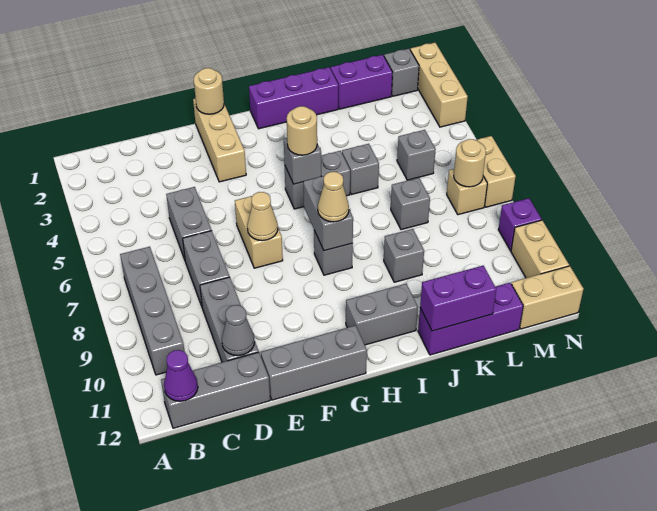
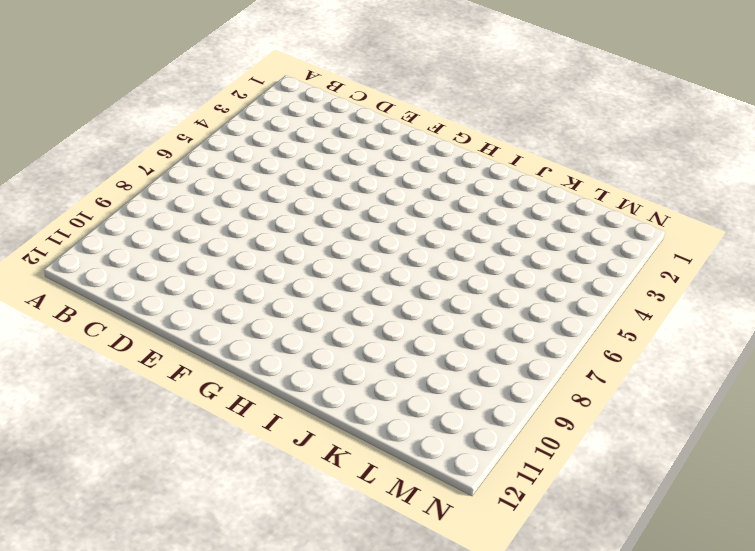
none -> grey brick B7:B10 level 1
none -> grey brick B12:D12 level 1
none -> grey brick D5:D6 level 1
none -> grey brick D7:D8 level 1

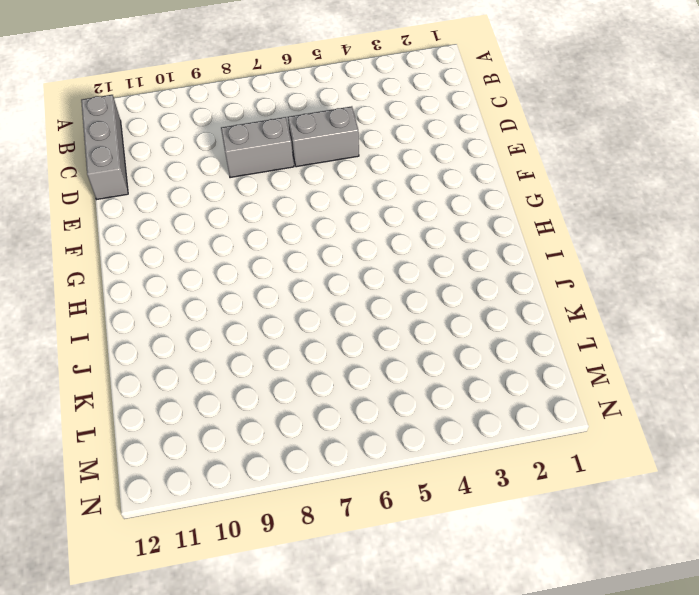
none -> grey brick B7:B10 level 1
none -> grey brick D9:D11 level 1
none -> grey brick E12:G12 level 1
none -> tan brick F1:F3 level 1

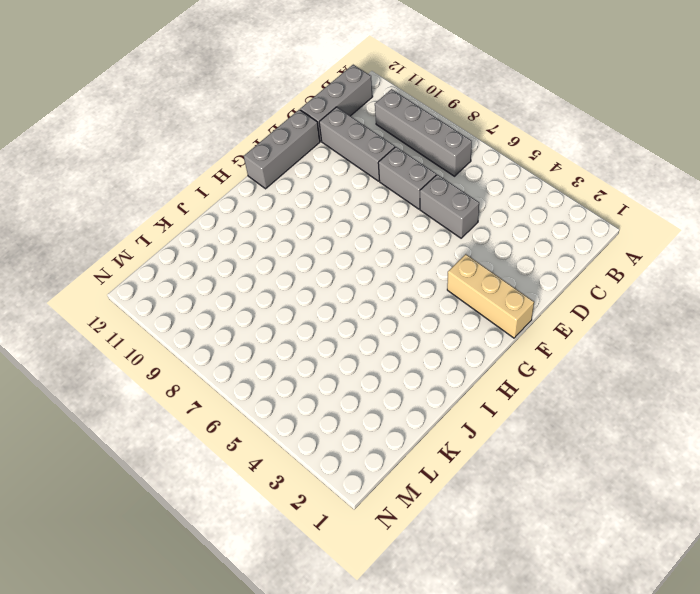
none -> tan brick F6:F7 level 1
none -> purple brick H1:J1 level 1
none -> grey brick H5:I5 level 1
none -> grey brick H8 level 1

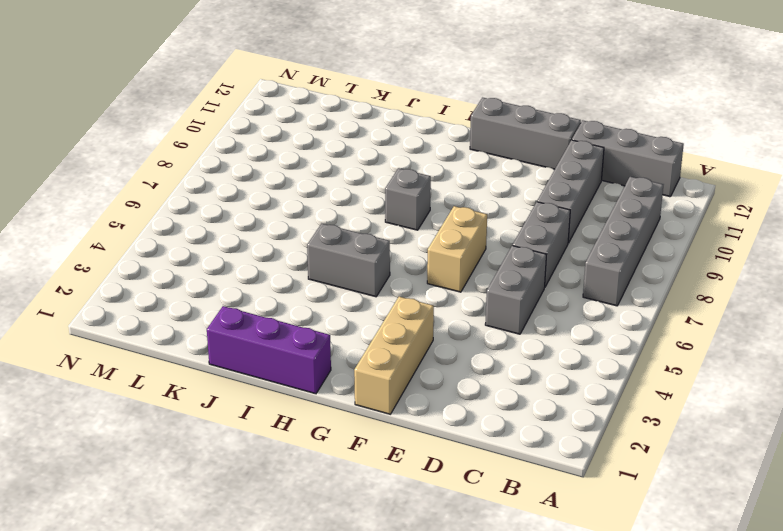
none -> grey brick H11:I11 level 1
none -> grey brick J5 level 1
none -> grey brick J9 level 1
none -> purple brick J12:L12 level 1

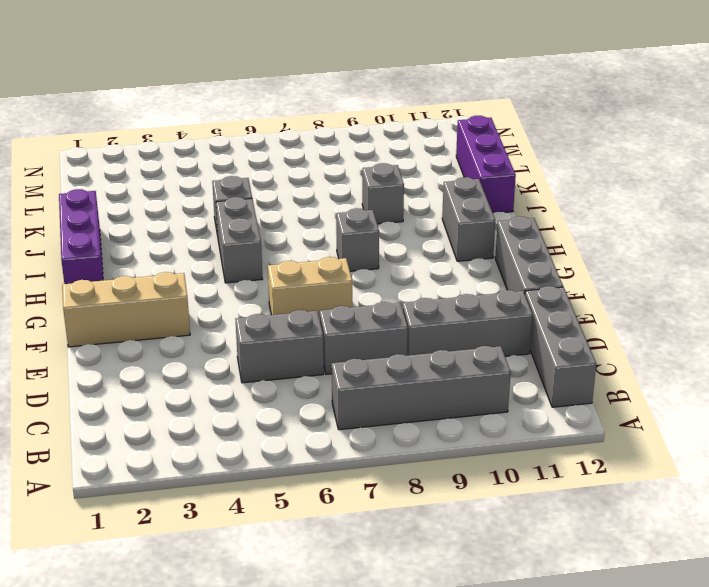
none -> purple brick K1:L1 level 1
none -> grey brick K7 level 1
none -> grey brick L5 level 1
none -> grey brick M1 level 1

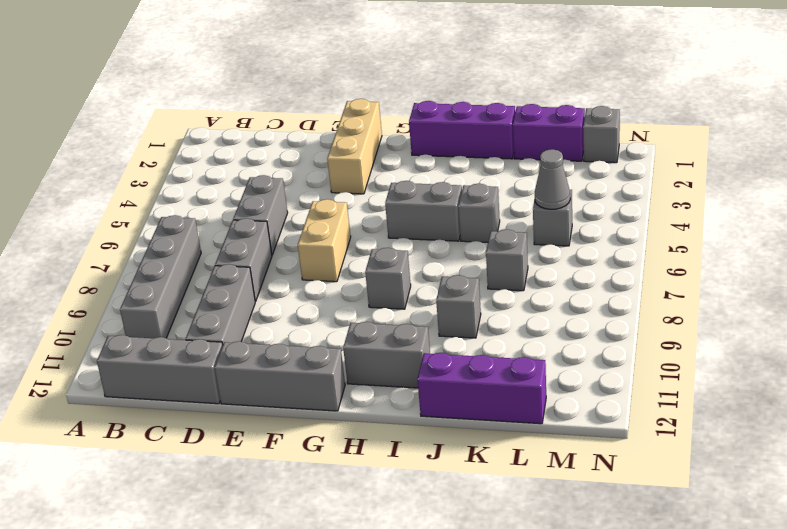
grey cone L5 level 2 -> grey cone D11 level 2
none -> tan brick M7 level 1
none -> tan brick M12:N12 level 1
none -> tan brick N1:N3 level 1
none -> tan brick N6:N7 level 1

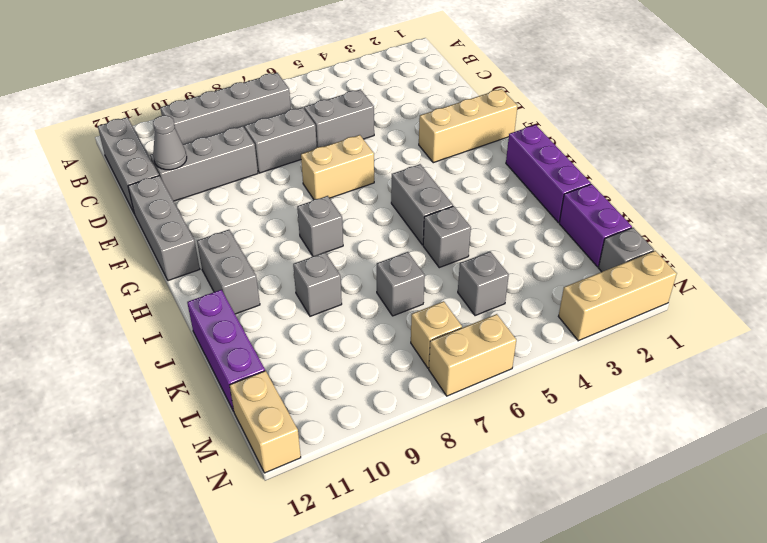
none -> purple brick N9 level 1
none -> tan brick N10:N11 level 1
none -> purple cone B12 level 2
none -> tan round brick F1 level 2

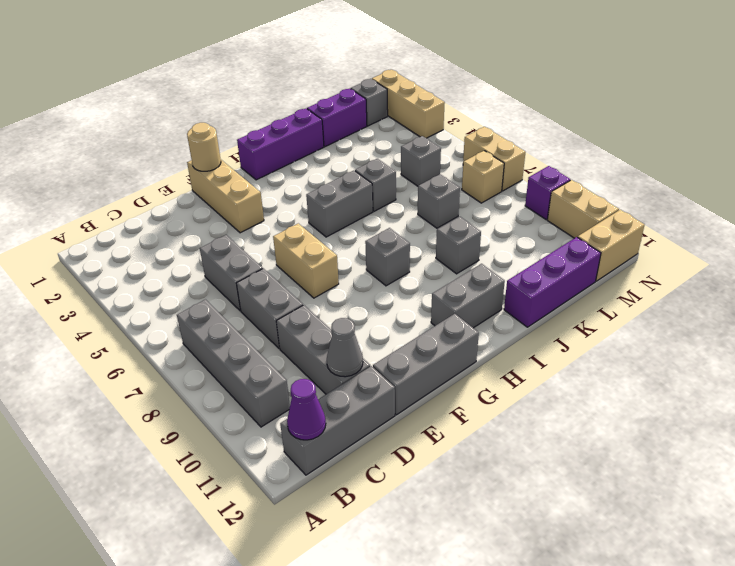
none -> tan cone F7 level 2
none -> grey brick H5 level 2
none -> grey brick H7:H8 level 2
none -> purple brick J12:K12 level 2

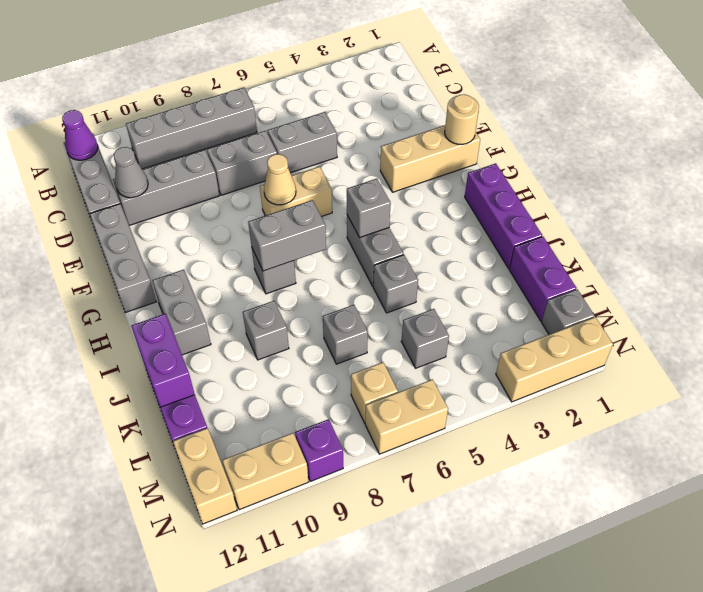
none -> tan round brick M7 level 2
none -> tan round brick H5 level 3
none -> tan cone H8 level 3

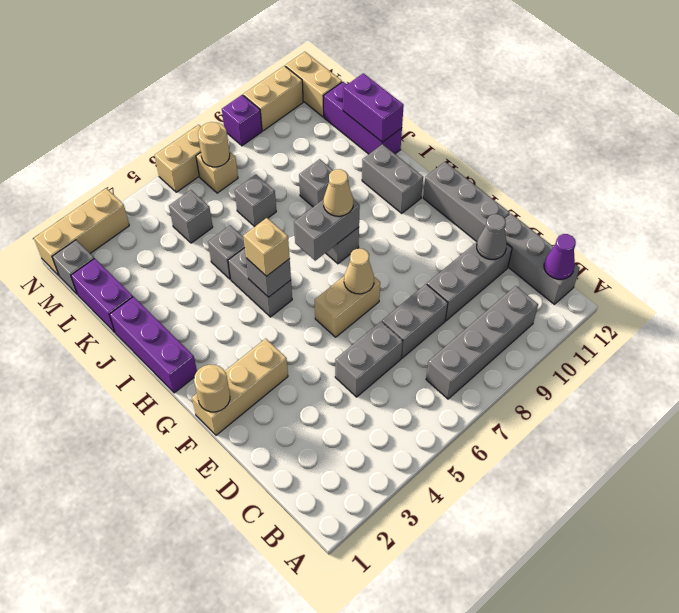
tan brick H5 level 3 -> tan round brick H5 level 3

